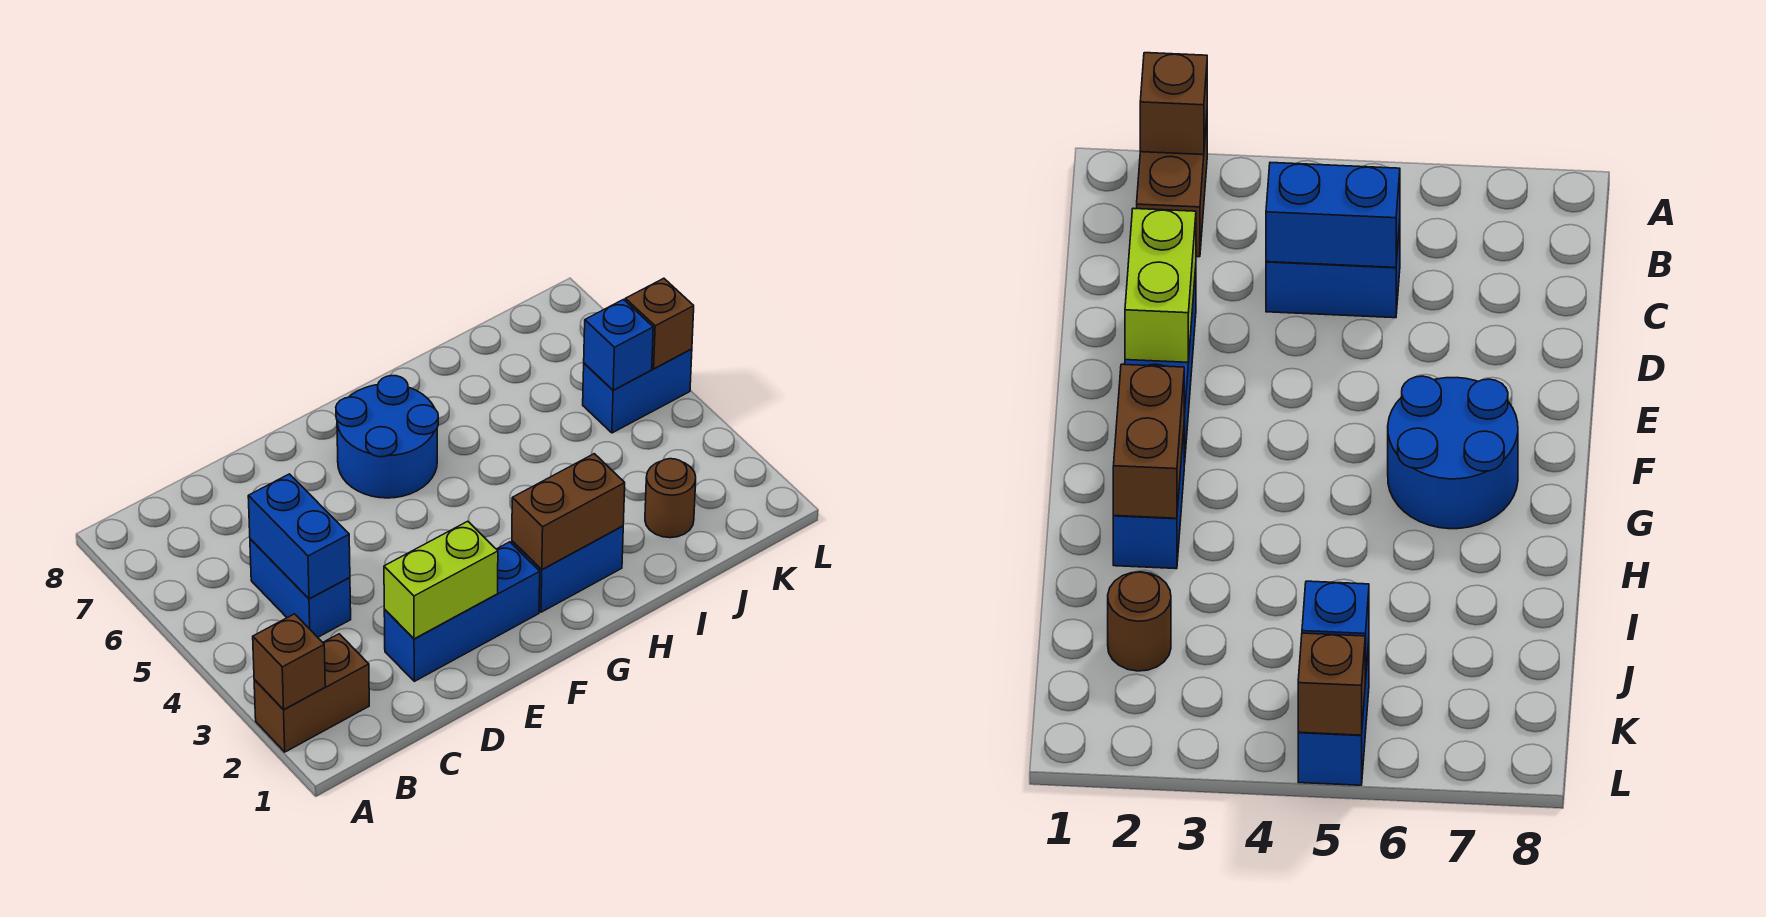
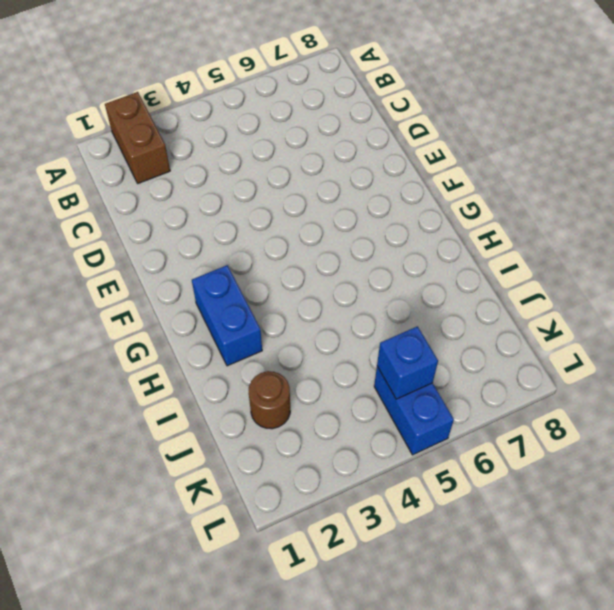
none -> blue brick C4:C5 level 1
none -> blue brick D2:F2 level 1
none -> blue round brick F6:G7 level 1

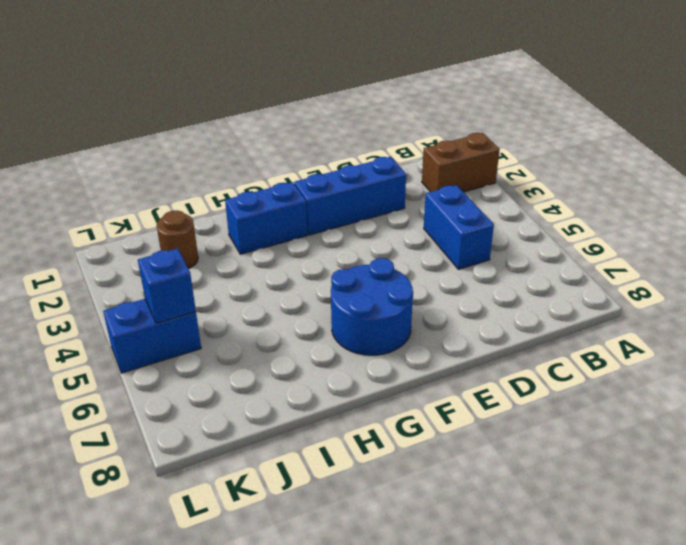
none -> brown brick A2 level 2
none -> blue brick C4:C5 level 2
none -> lime brick D2:E2 level 2

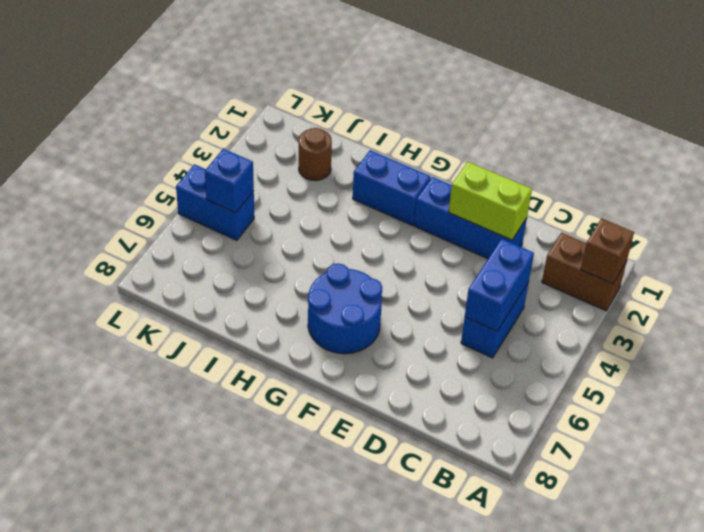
none -> brown brick G2:H2 level 2
none -> brown brick L5 level 2

